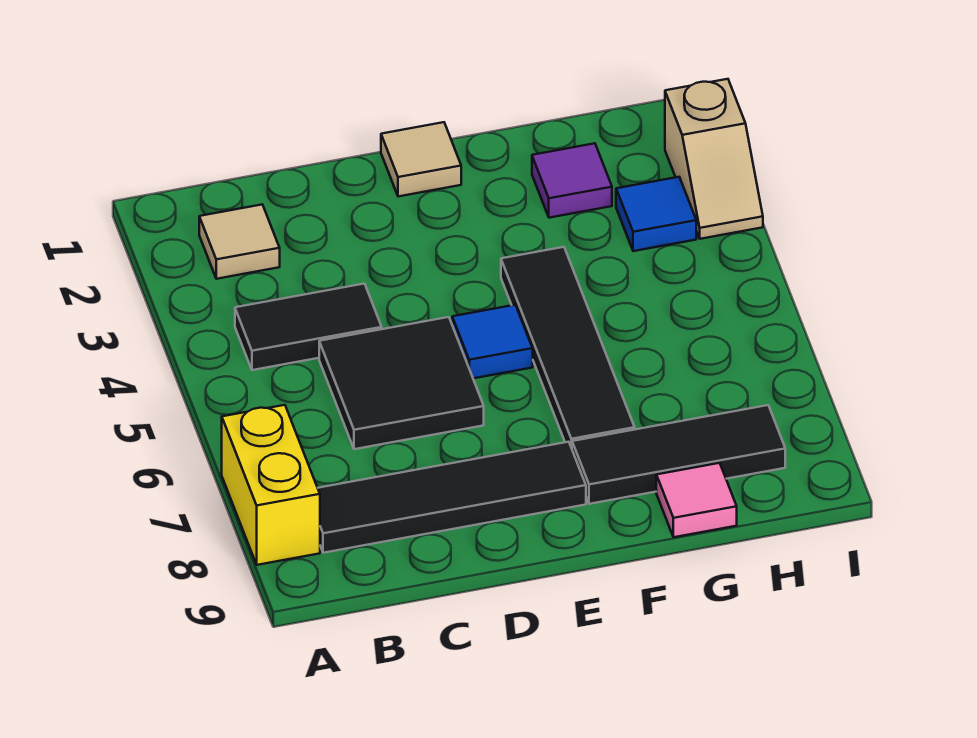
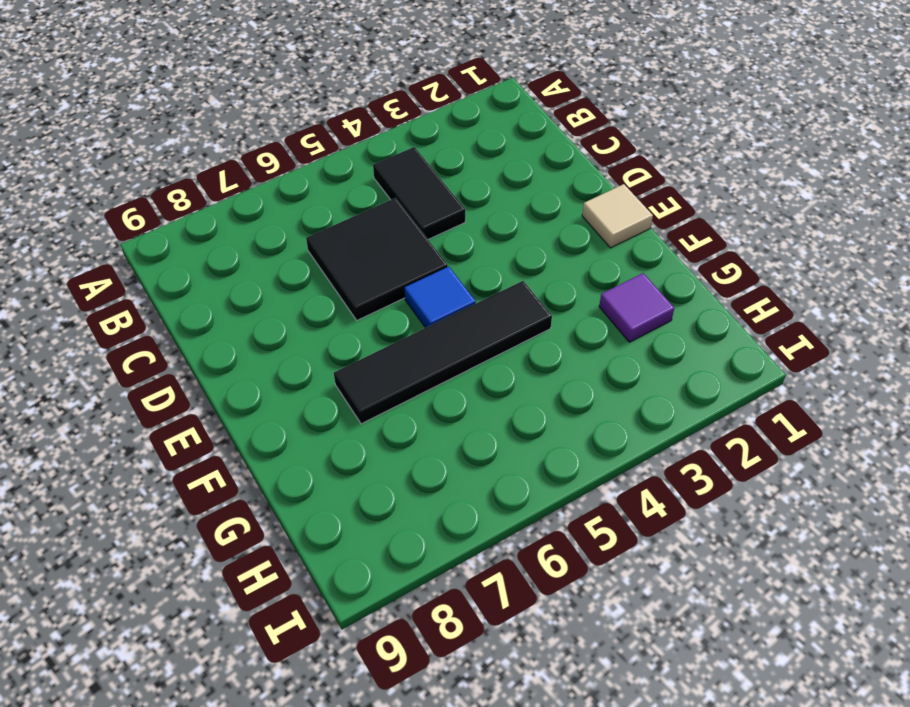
none -> yellow brick A7:A8 level 1
none -> tan tile B2 level 1
none -> black tile B8:E8 level 1

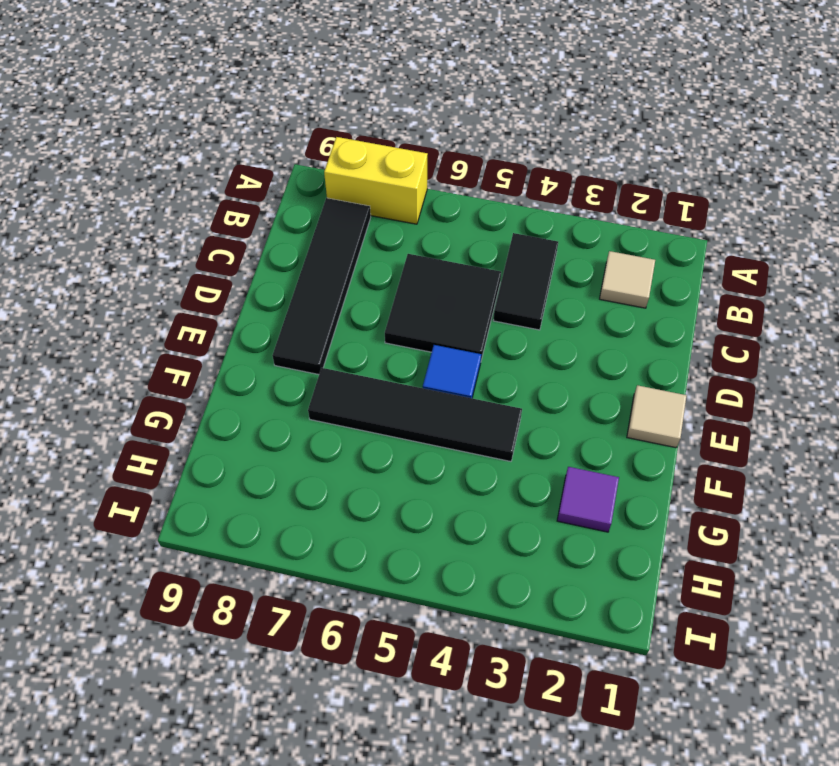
none -> black tile F8:H8 level 1
none -> pink tile G9 level 1
none -> blue tile H3 level 1

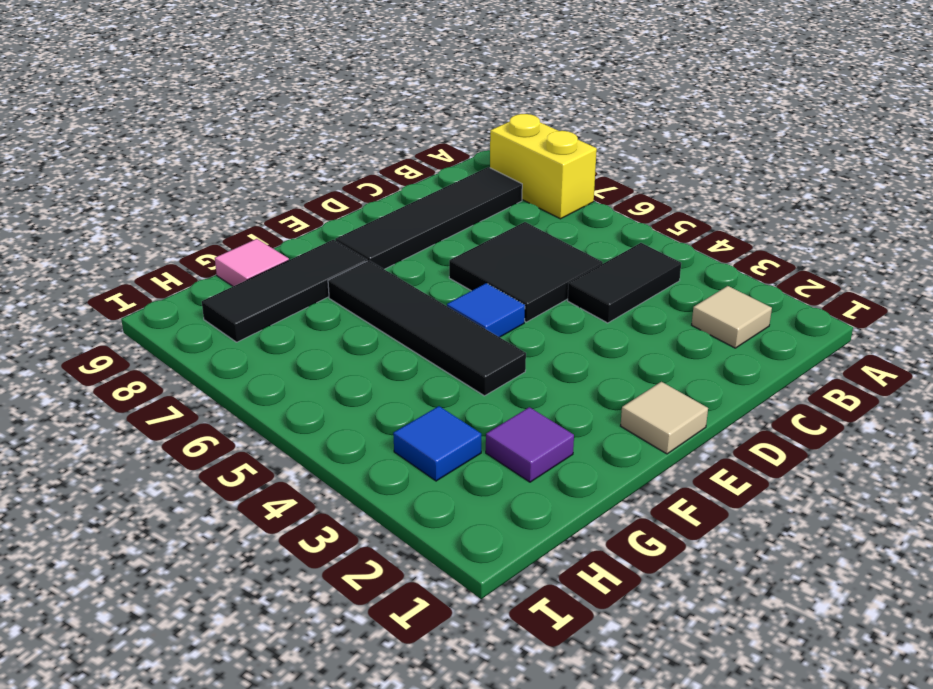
none -> tan slope I2:I3 level 1 top 2

